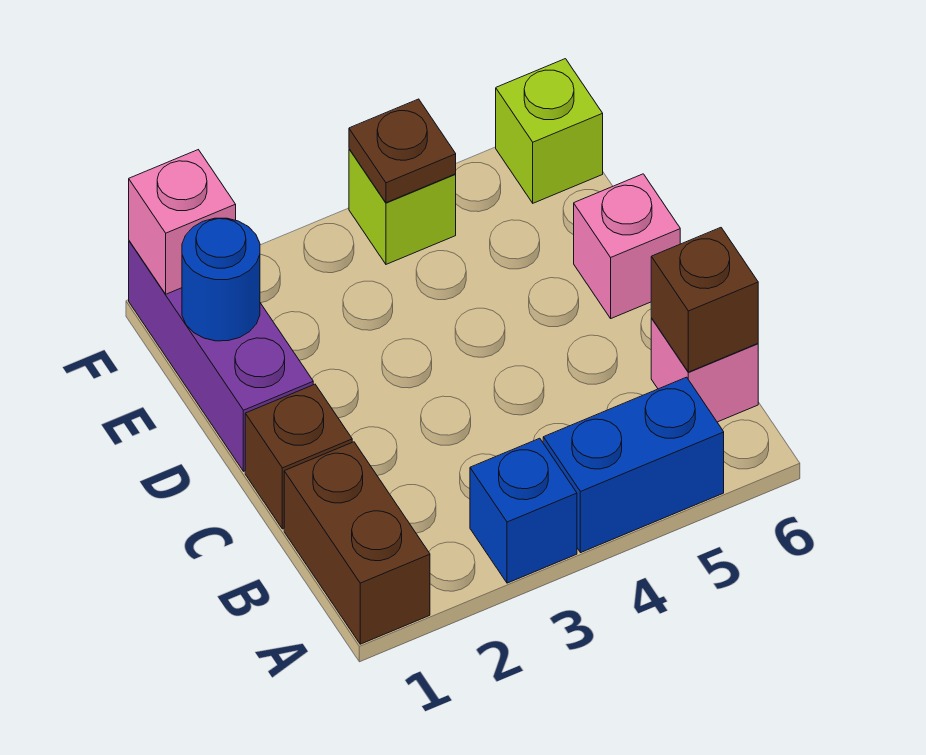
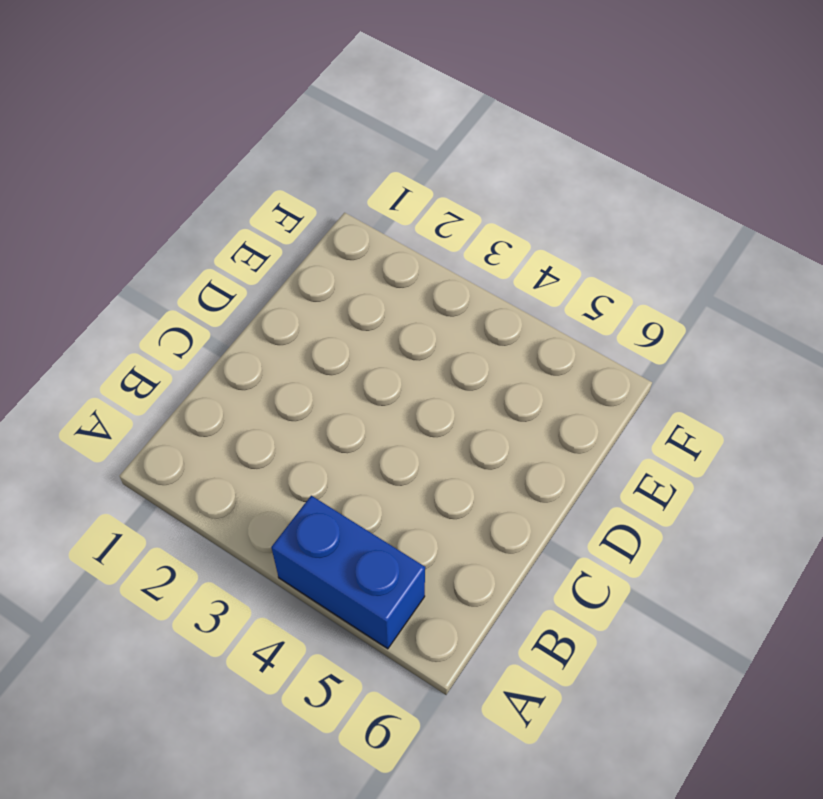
none -> brown brick A1:B1 level 1
none -> blue brick A3 level 1
none -> pink brick B6 level 1

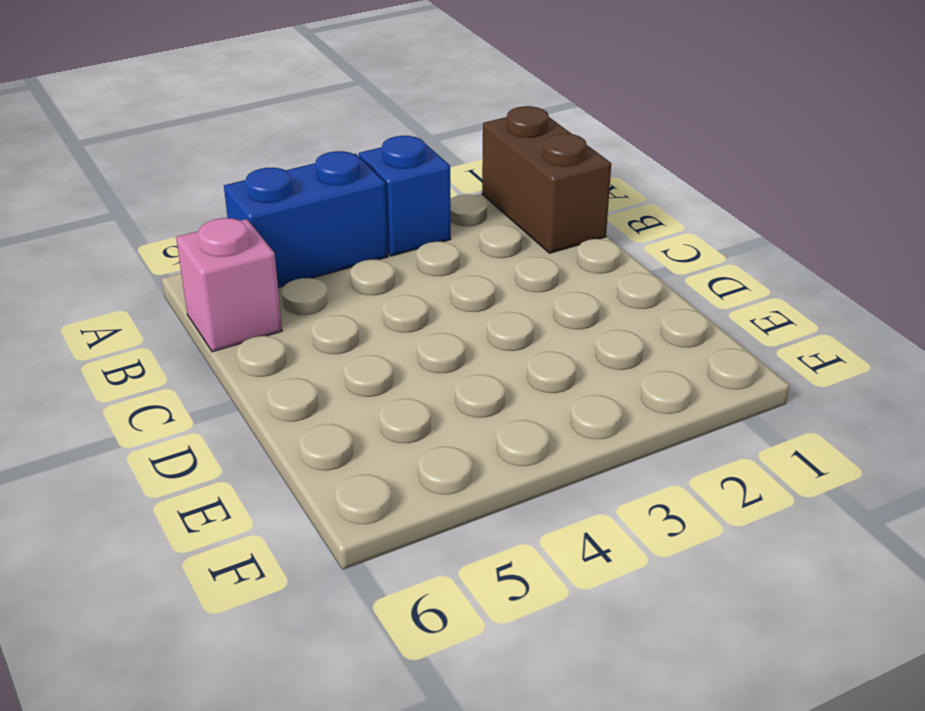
none -> brown brick C1 level 1
none -> purple brick D1:F1 level 1
none -> pink brick D6 level 1

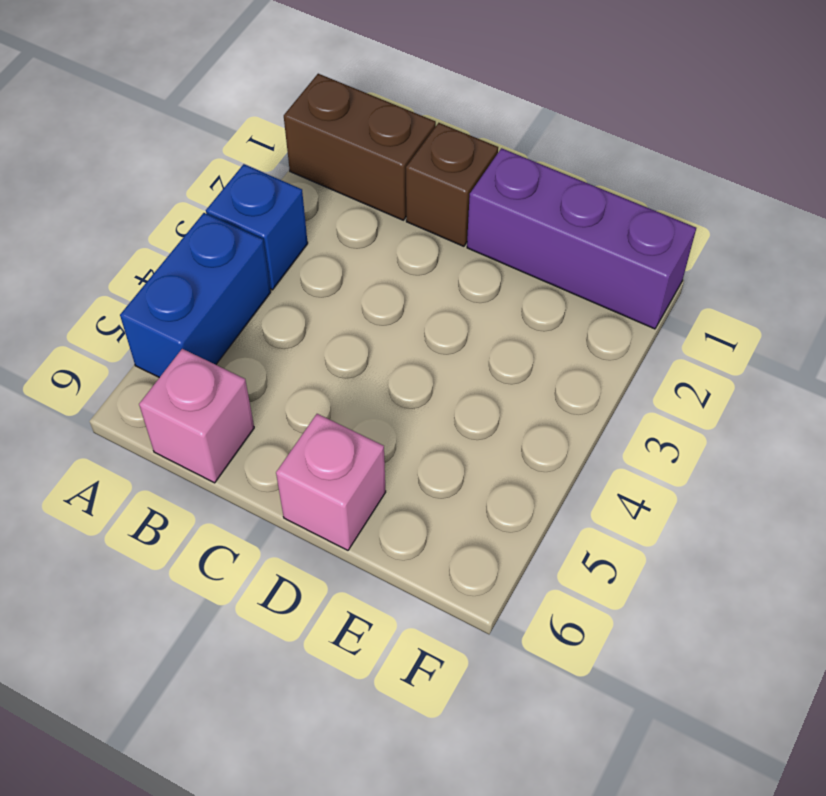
none -> lime brick F4 level 1
none -> lime brick F6 level 1
none -> brown brick B6 level 2

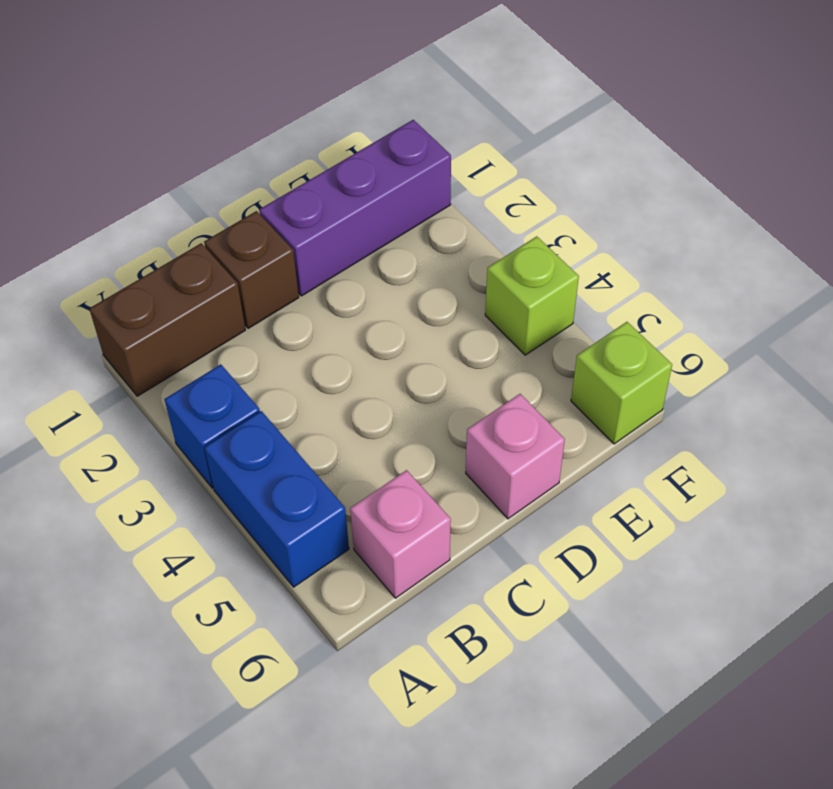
none -> brown brick B6 level 2
none -> blue round brick E1 level 2
none -> pink brick F1 level 2

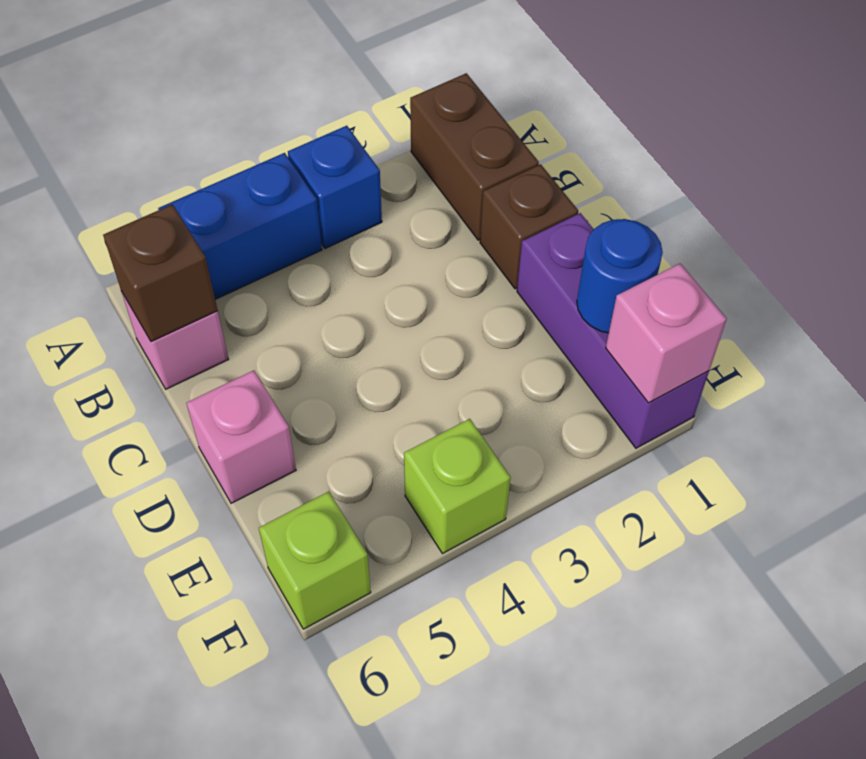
none -> brown plate F4 level 2

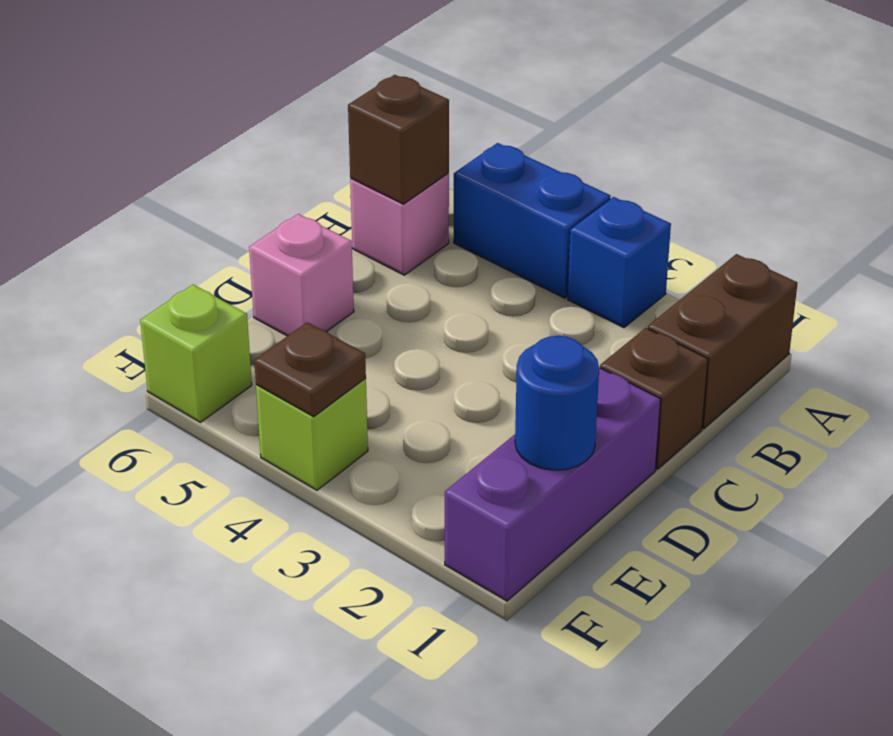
none -> pink brick F1 level 2

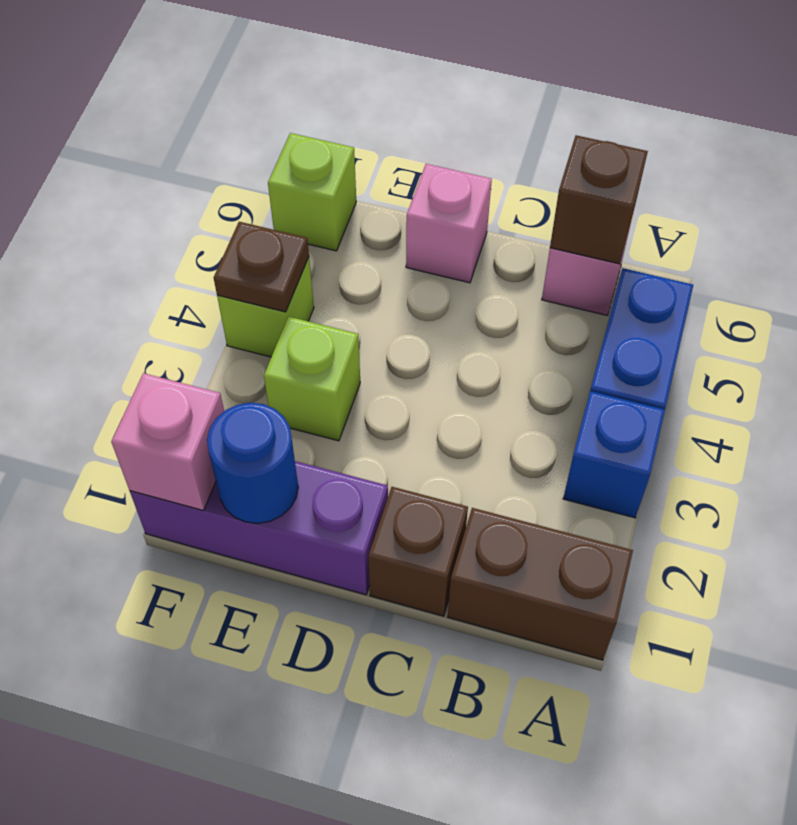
lime brick E3 level 1 -> none

